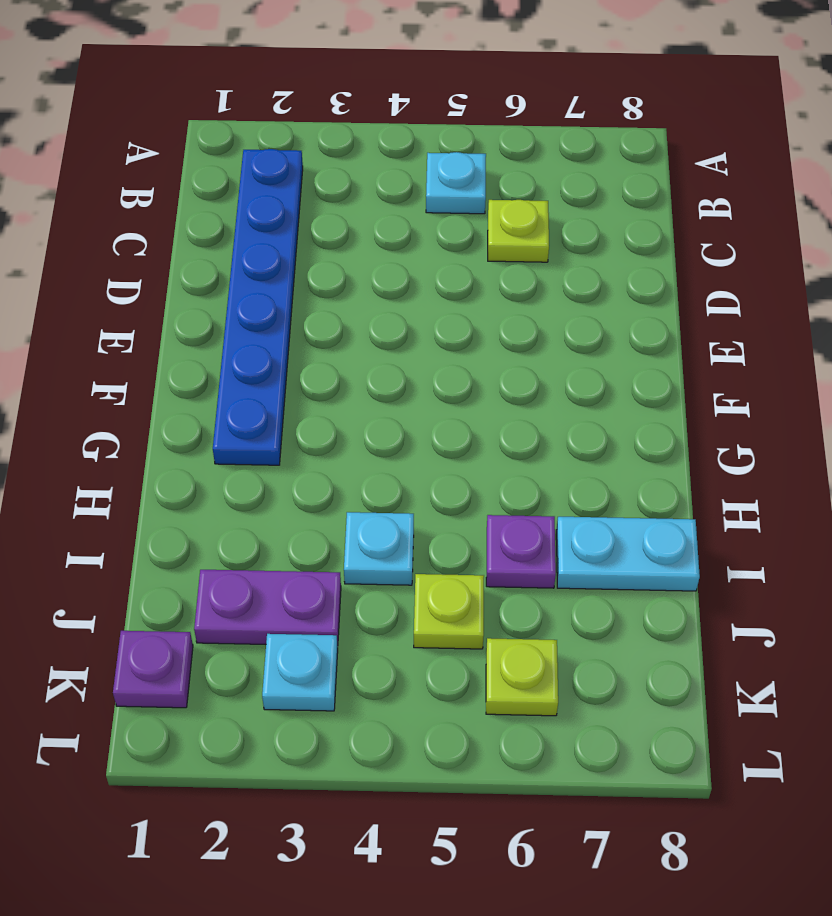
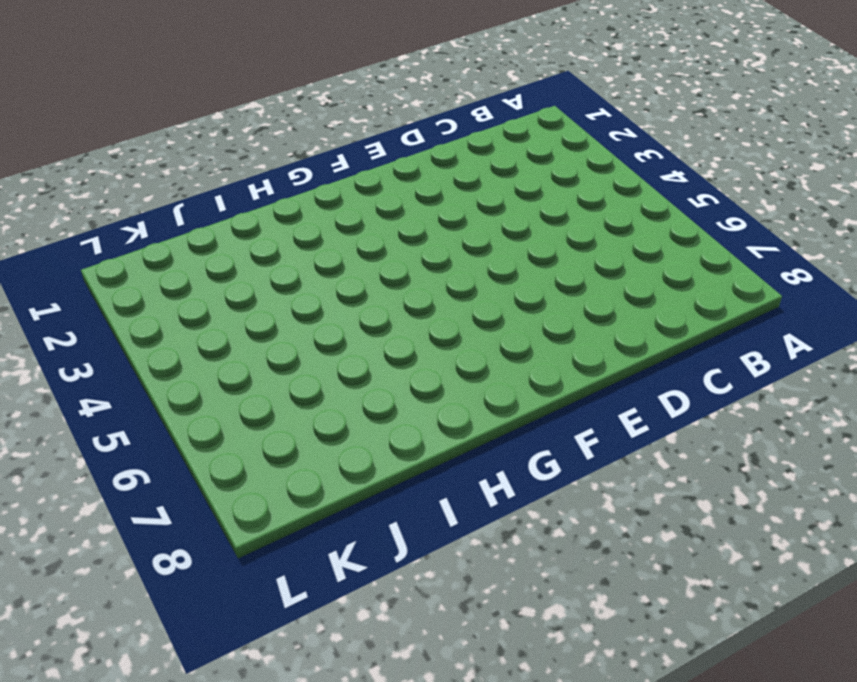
none -> blue plate B2:G2 level 1
none -> cyan plate B5 level 1

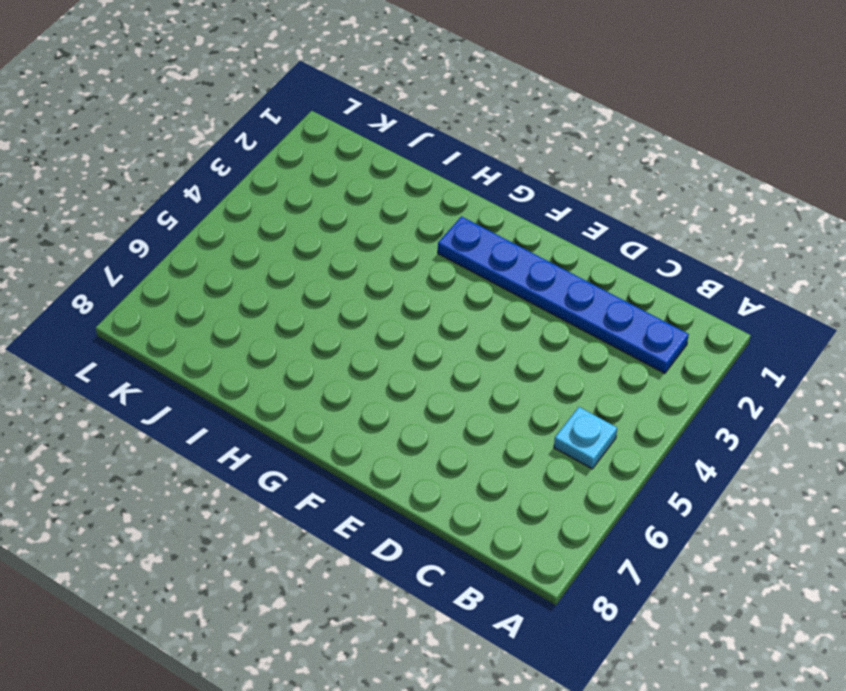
none -> lime plate C6 level 1
none -> cyan plate I4 level 1

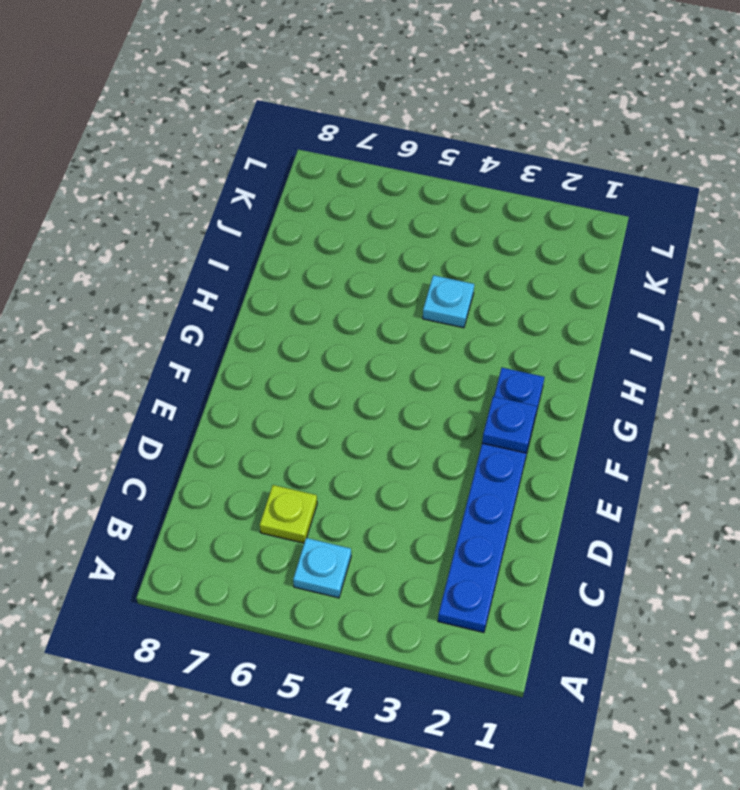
blue plate F2 level 2 -> none
none -> purple plate I6 level 1
none -> cyan plate I7:I8 level 1

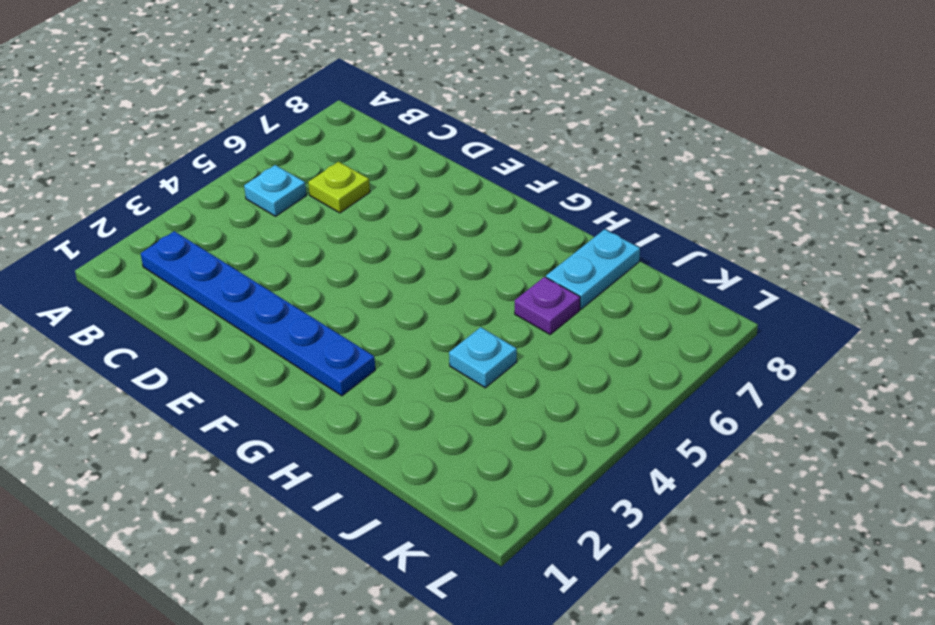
none -> purple plate J2:J3 level 1
none -> lime plate J5 level 1

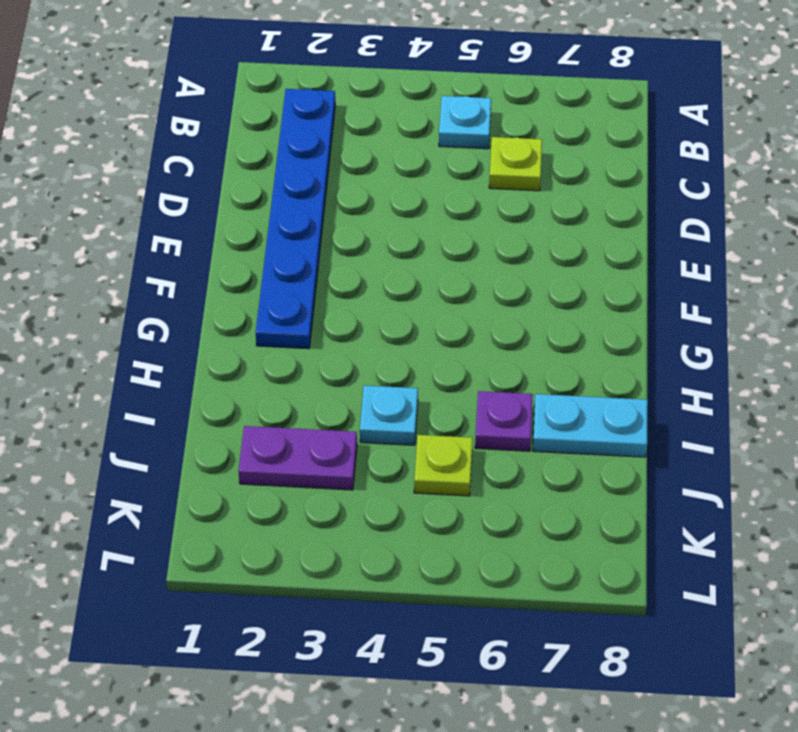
none -> purple plate K1 level 1
none -> cyan plate K3 level 1

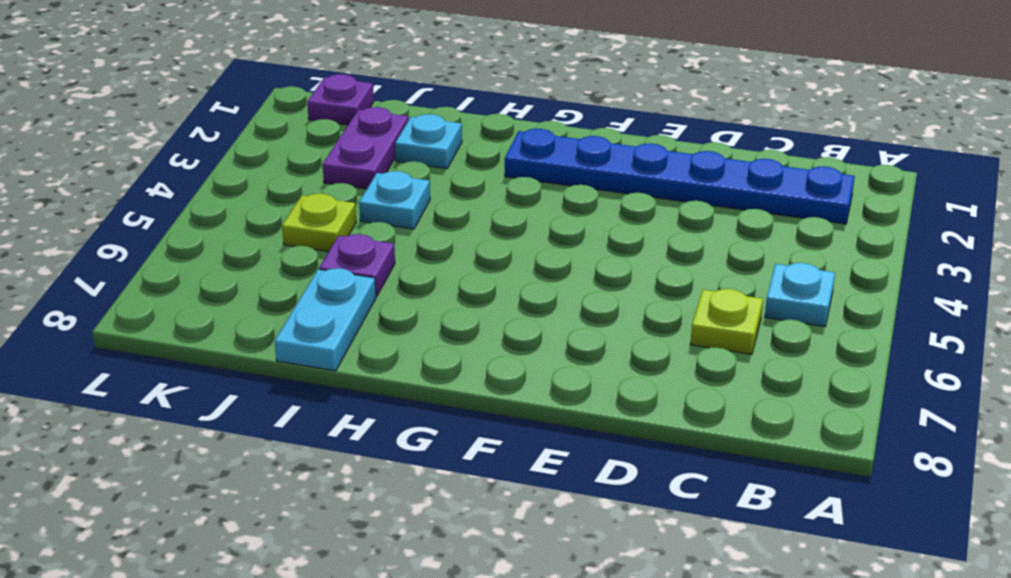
cyan plate I2 level 1 -> cyan plate K3 level 1
none -> lime plate K6 level 1

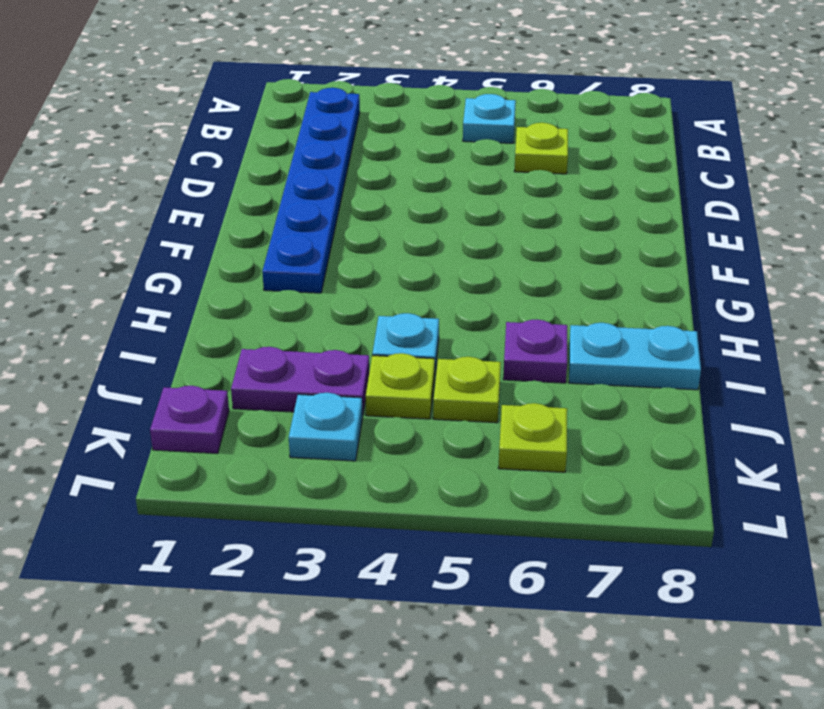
lime plate J4 level 1 -> none

